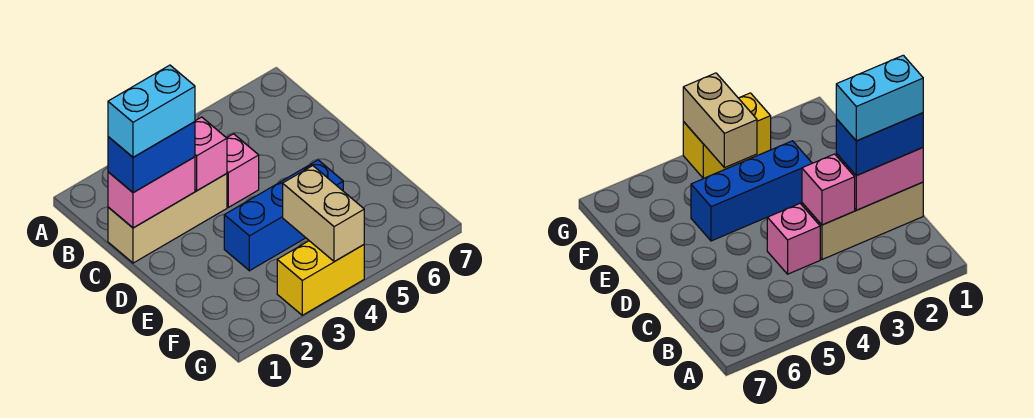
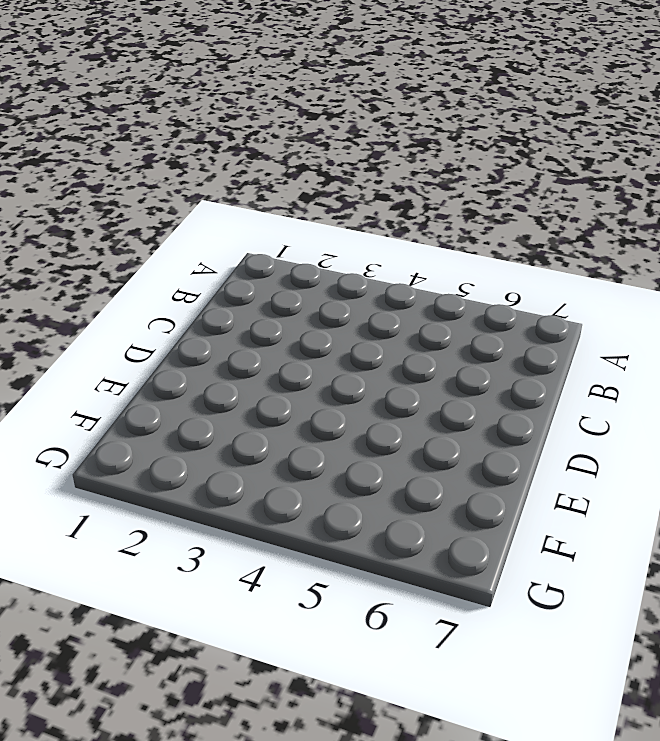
none -> tan brick C1:C3 level 1
none -> pink brick C4 level 1

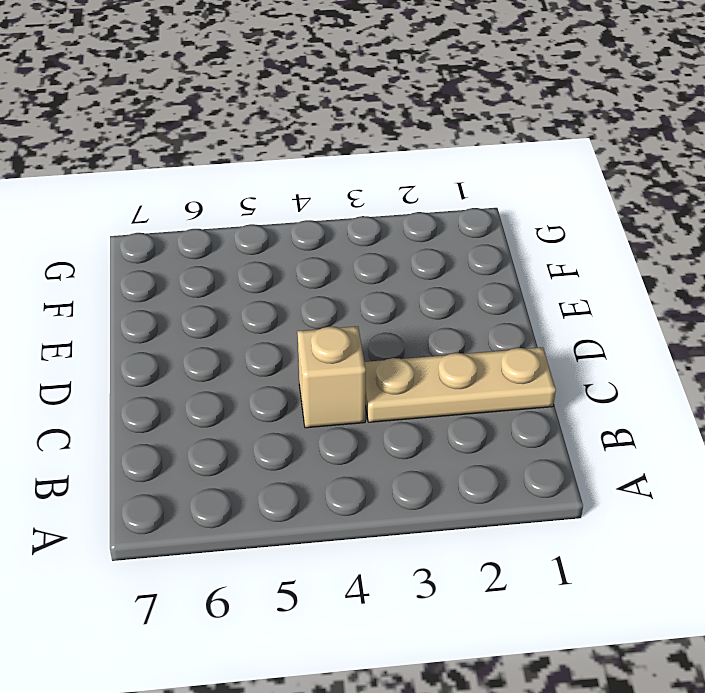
tan plate C1:C3 level 1 -> tan brick C1:C3 level 1
tan brick C4 level 1 -> pink brick C4 level 1
none -> blue brick E3:E5 level 1
none -> yellow brick G3:G4 level 1

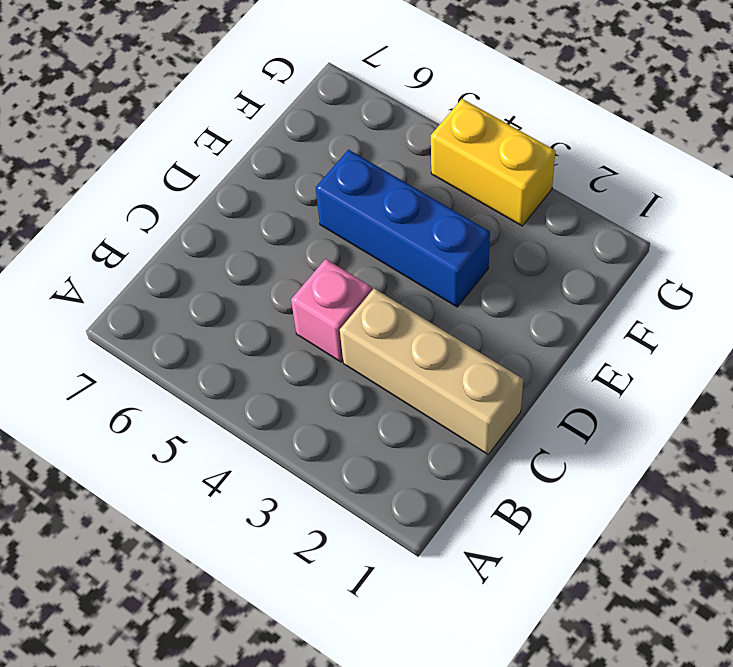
none -> pink brick C1:C2 level 2
none -> pink brick C3 level 2

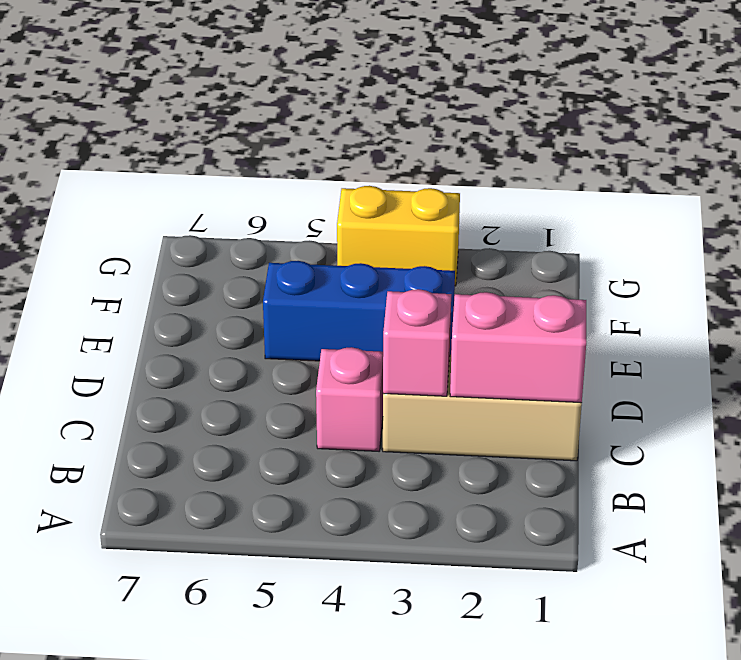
none -> tan brick F4:G4 level 2
none -> blue brick C1:C2 level 3

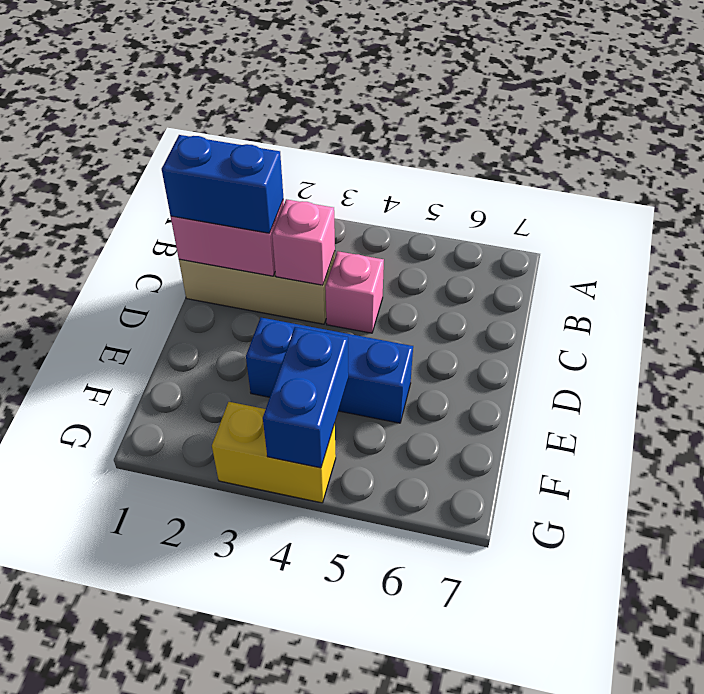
blue brick F4:G4 level 2 -> tan brick F4:G4 level 2
none -> cyan brick C1:C2 level 4

